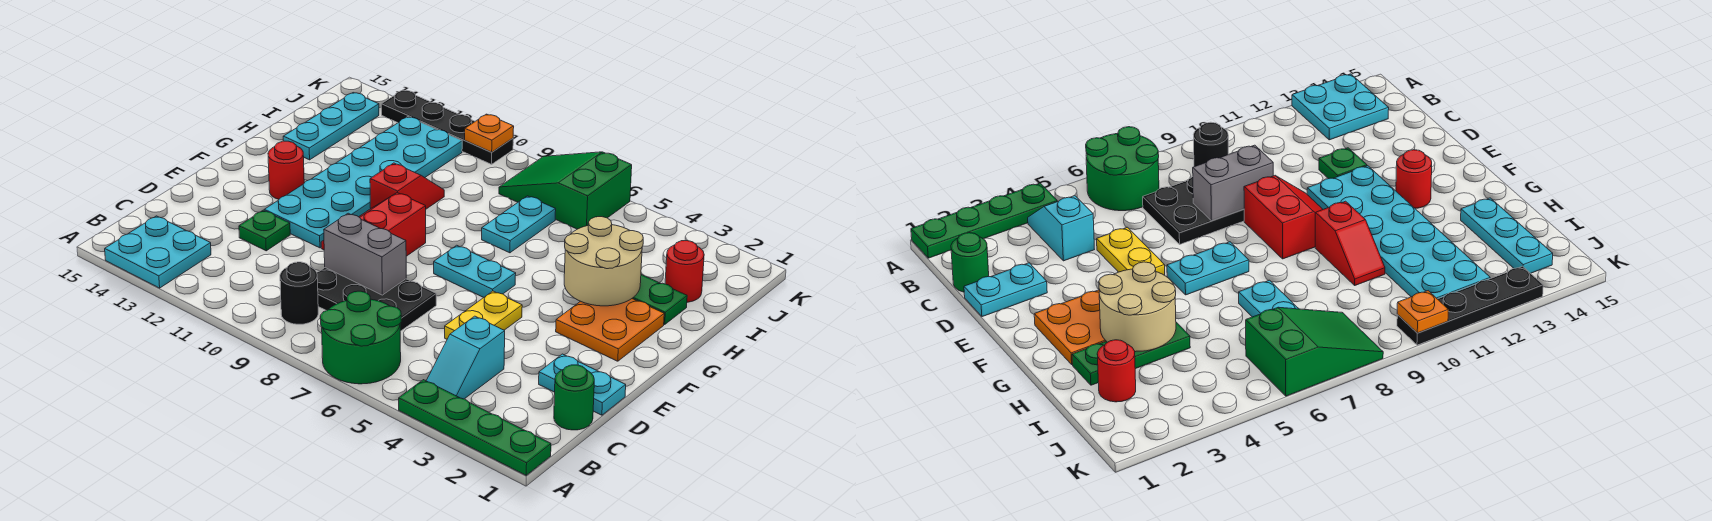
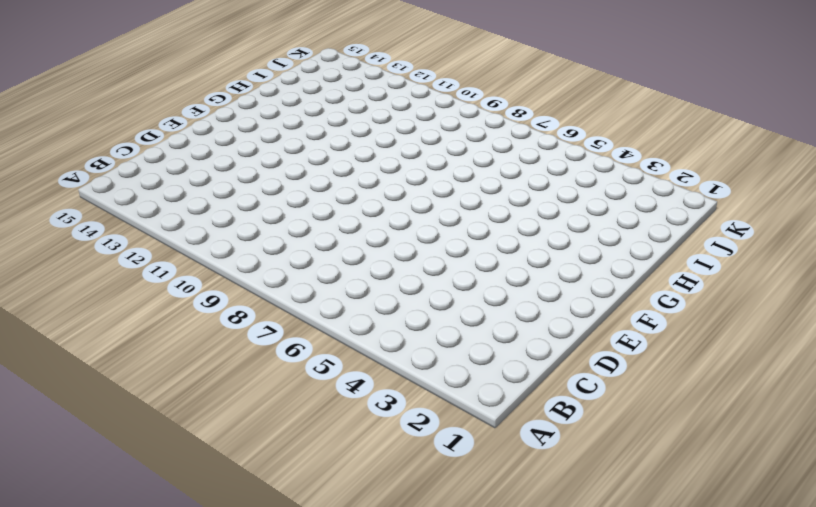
none -> green plate A1:A4 level 1
none -> green round brick A6:B7 level 1
none -> cyan plate A13:B14 level 1

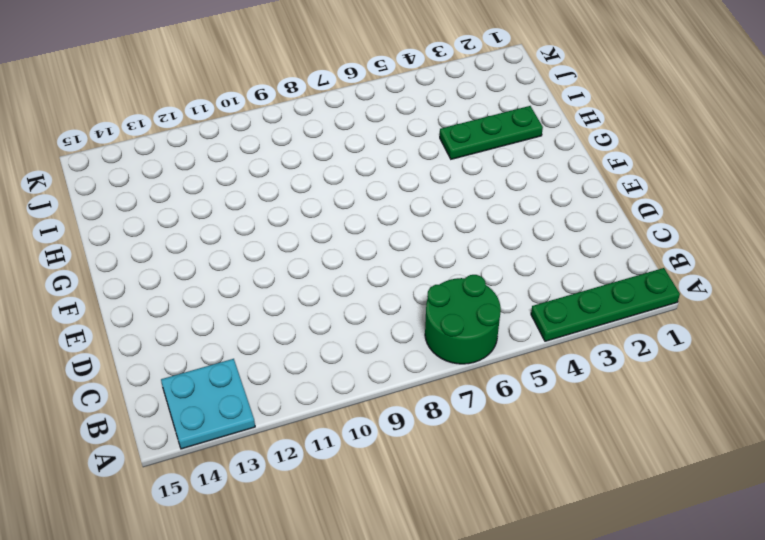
none -> cyan slope B4:C4 level 1 top C
none -> black round brick B9 level 1
none -> green round brick C1 level 1

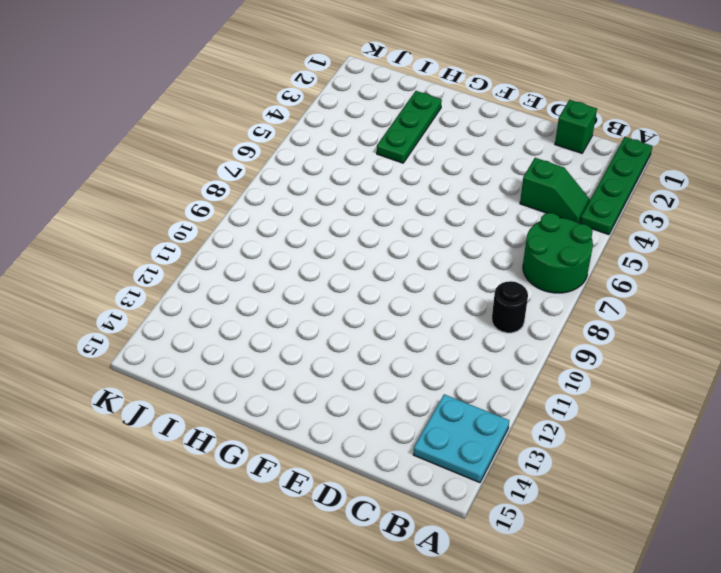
green slope B4:C4 level 1 top C -> cyan slope B4:C4 level 1 top C
green brick C1 level 1 -> green round brick C1 level 1
none -> black plate C7:D9 level 1
none -> cyan plate D1:D2 level 1
none -> yellow plate D5:E5 level 1

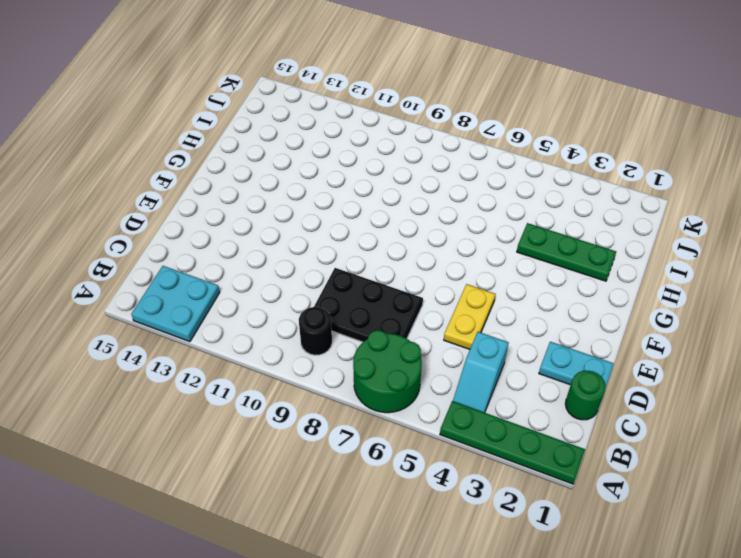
none -> green plate D12 level 1
none -> red slope E9:F10 level 1 top 9
none -> cyan plate E11:J12 level 1

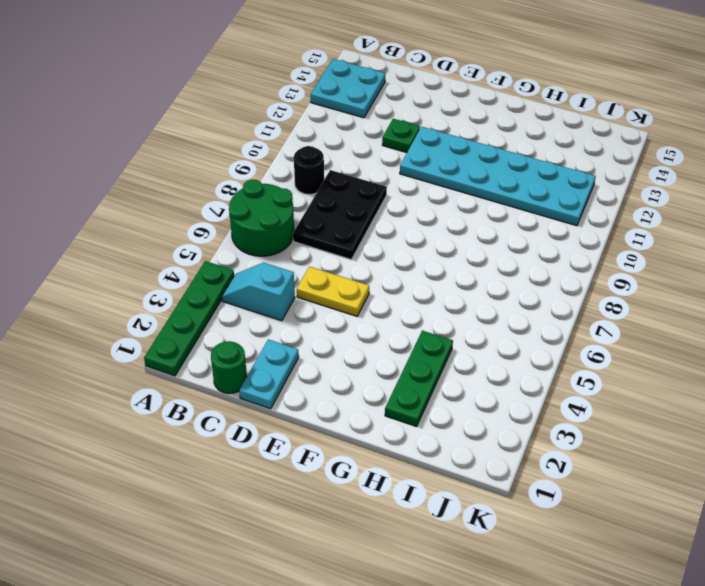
none -> red slope E9:F10 level 1 top 9
none -> orange plate F2:G3 level 1
none -> cyan plate F6:F7 level 1

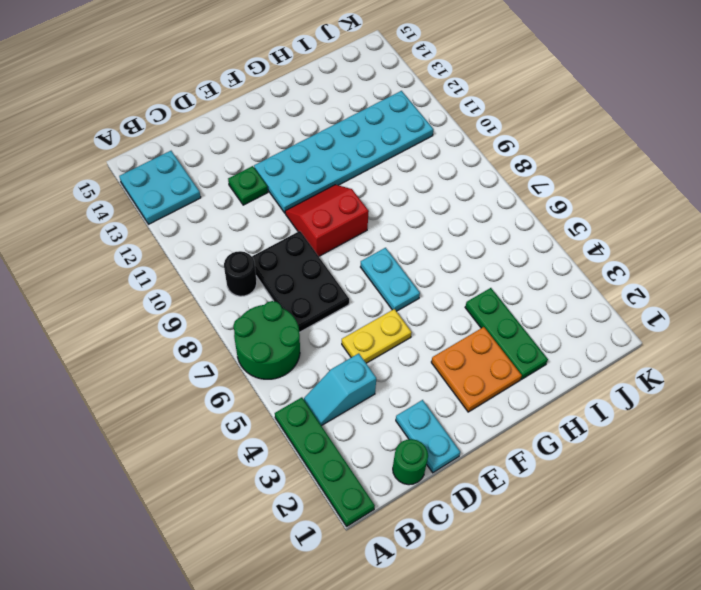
none -> red round brick F13 level 1
none -> red slope G10:H10 level 1 top G
none -> cyan plate H7:I7 level 1

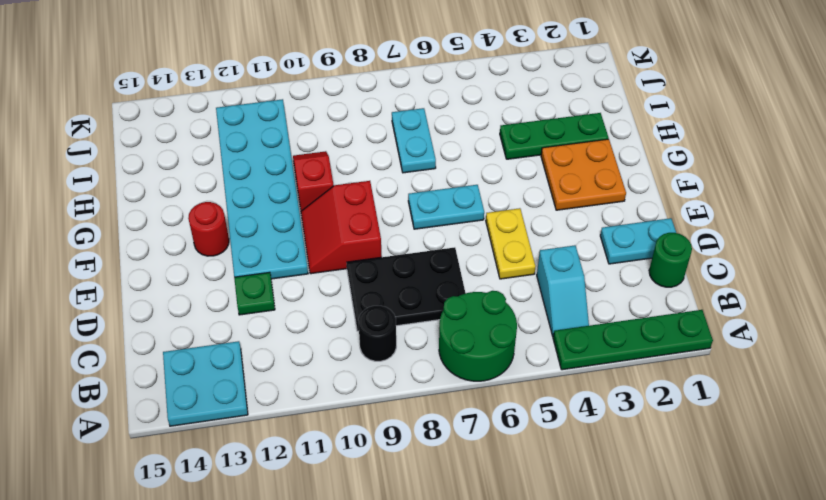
none -> cyan plate H14:J14 level 1
none -> red round brick I2 level 1
none -> green slope J6:K8 level 1 top 6

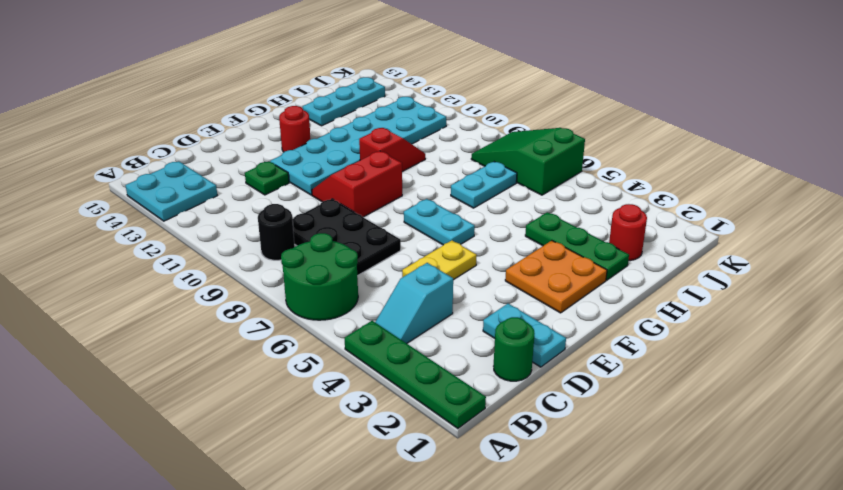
none -> black plate K10:K13 level 1
none -> grey brick D8:D9 level 2
none -> tan round brick G3:H4 level 2

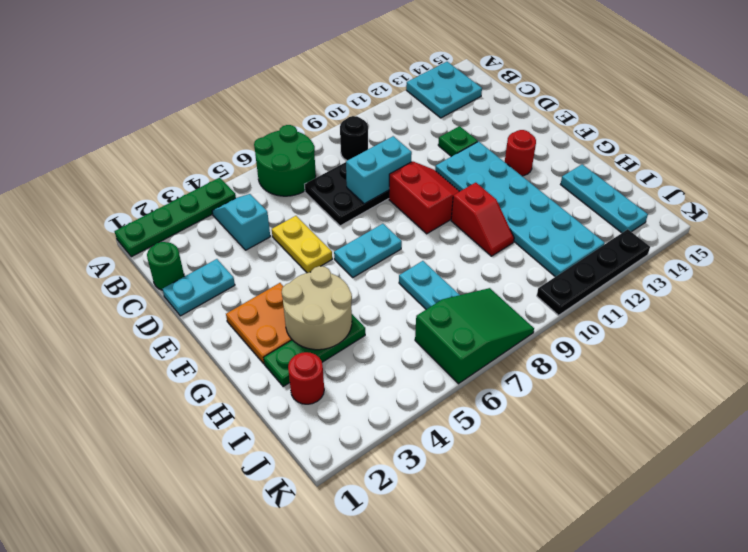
cyan brick D8:D9 level 2 -> grey brick D8:D9 level 2
none -> orange plate K10 level 2

